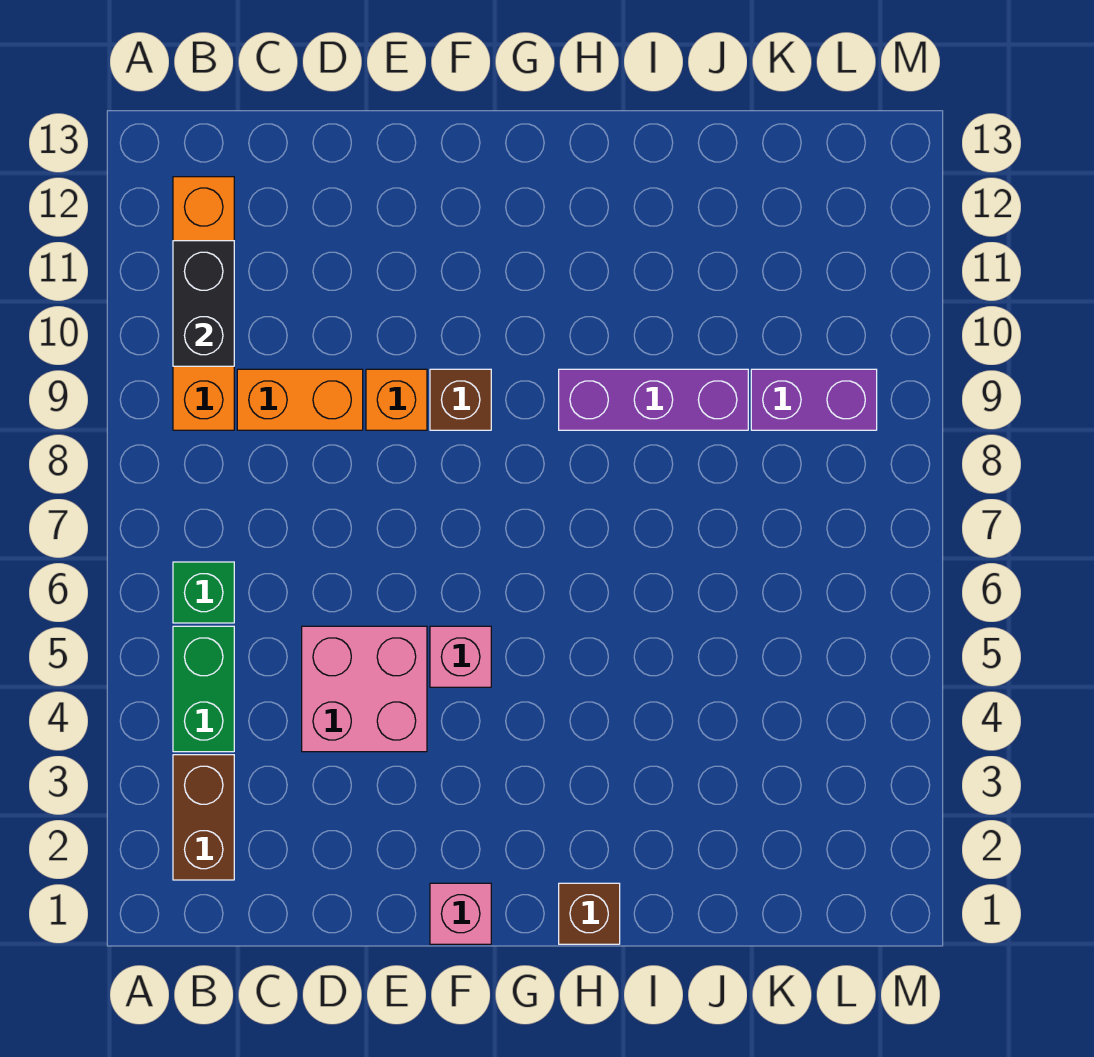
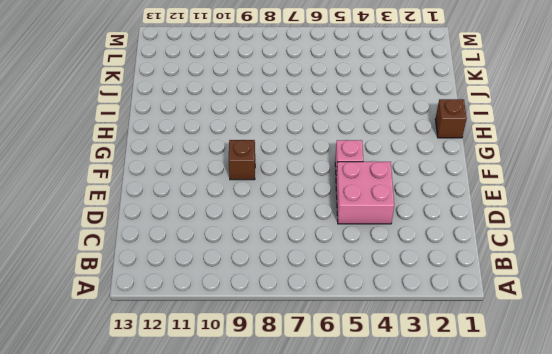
none -> brown brick B2:B3 level 1
none -> green brick B4:B5 level 1
none -> green brick B6 level 1

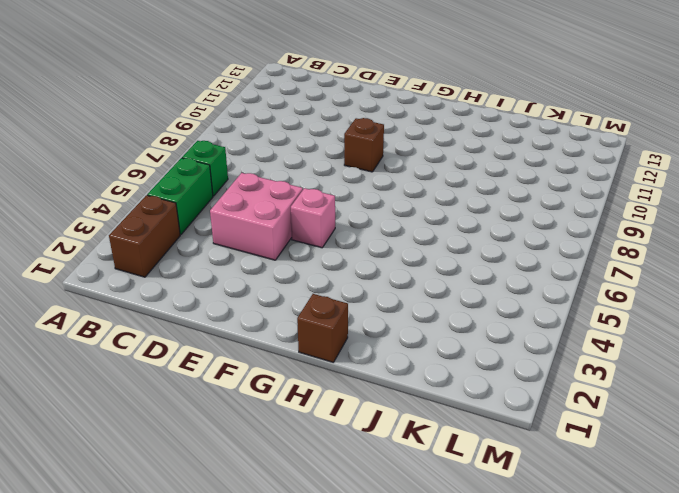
none -> orange brick B9:B12 level 1
none -> orange brick C9:D9 level 1
none -> orange brick E9 level 1

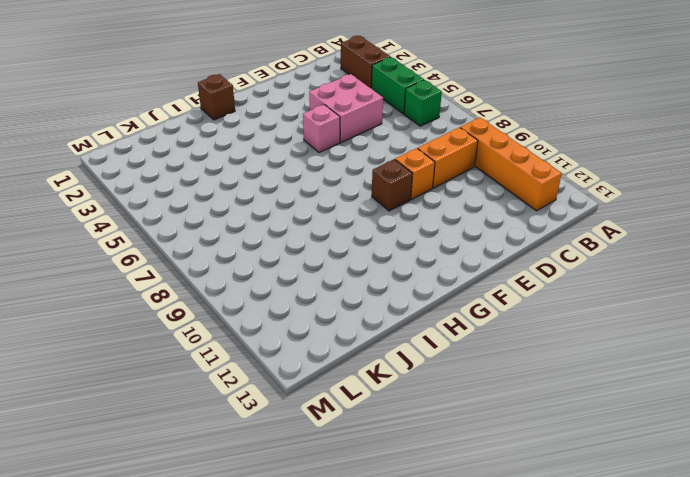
none -> pink brick F1 level 1
none -> purple brick H9:J9 level 1
none -> purple brick K9:L9 level 1

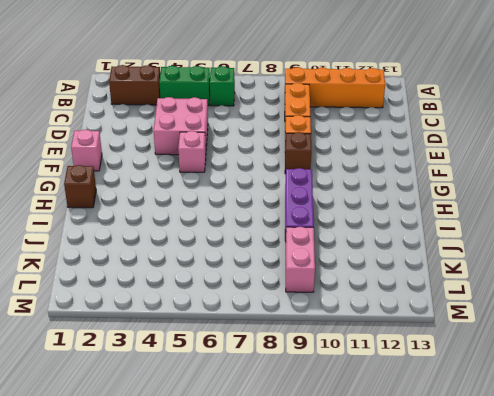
pink brick K9:L9 level 1 -> purple brick K9:L9 level 1
none -> black brick B10:B11 level 2

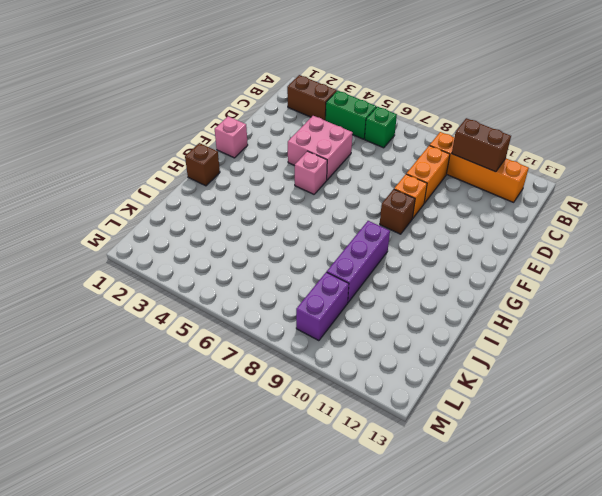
brown brick B10:B11 level 2 -> black brick B10:B11 level 2

